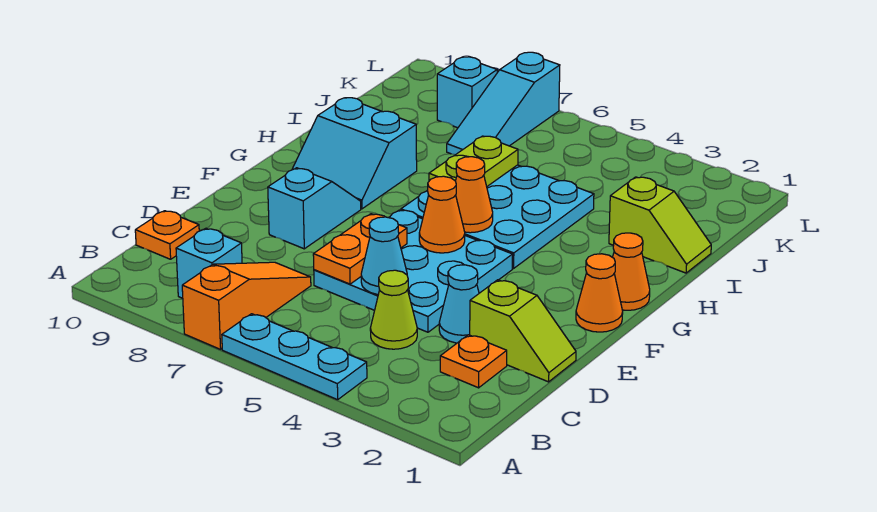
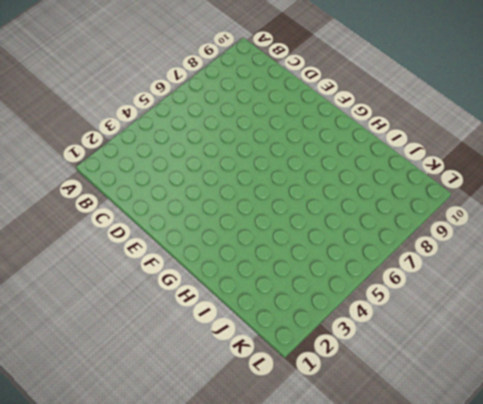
none -> cyan plate A4:A6 level 1
none -> orange slope A7:C7 level 1 top A
none -> cyan brick B8 level 1

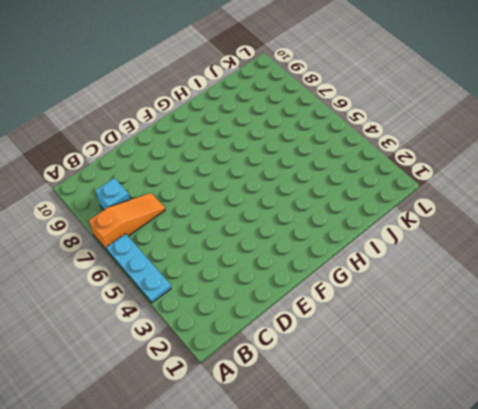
none -> orange plate C2 level 1
none -> lime cone C4 level 1
none -> orange plate C10 level 1

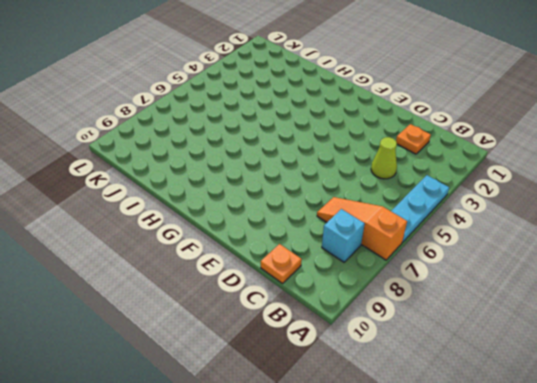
none -> lime slope D1:D2 level 1 top 2
none -> cyan cone D3 level 1
none -> cyan plate D4:F6 level 1

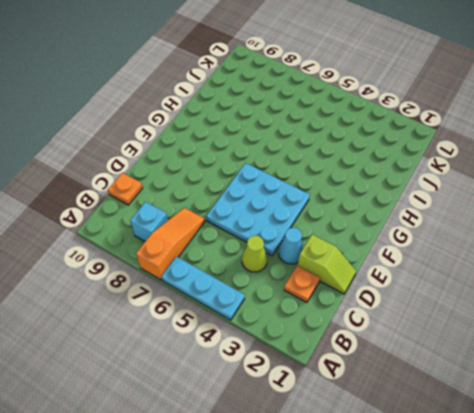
none -> cyan slope E8:F8 level 1 top E
none -> orange cone F1 level 1
none -> orange cone G1 level 1

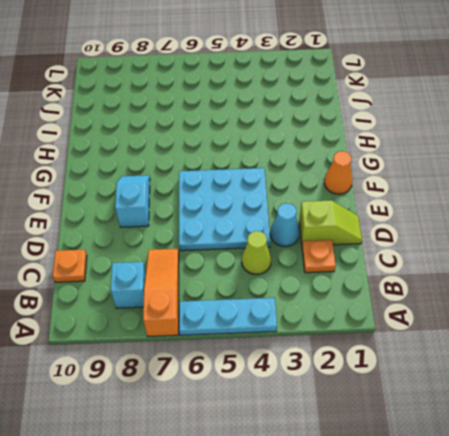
none -> orange cone G1 level 1
none -> cyan plate G4:I6 level 1
none -> cyan slope G8:H9 level 1 top H

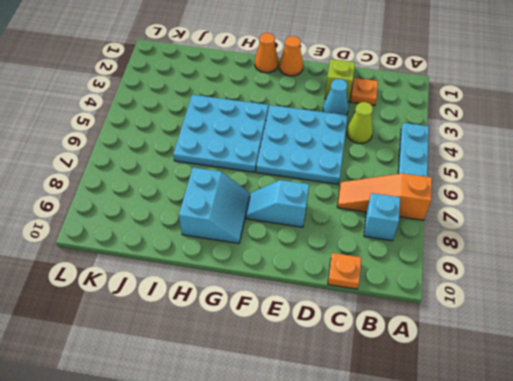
none -> lime slope I1:I2 level 1 top 2
none -> cyan slope J7:L7 level 1 top L
none -> cyan brick K8 level 1

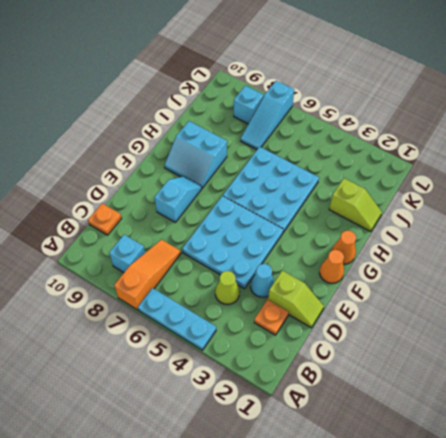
none -> cyan cone D5 level 2
none -> orange plate D6:E6 level 2
none -> orange cone F5 level 2

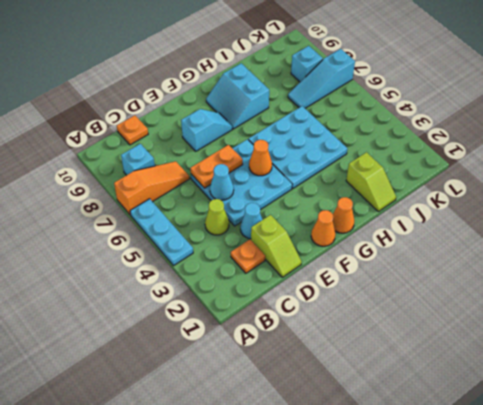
none -> orange cone G5 level 2
none -> lime plate H6:I6 level 2

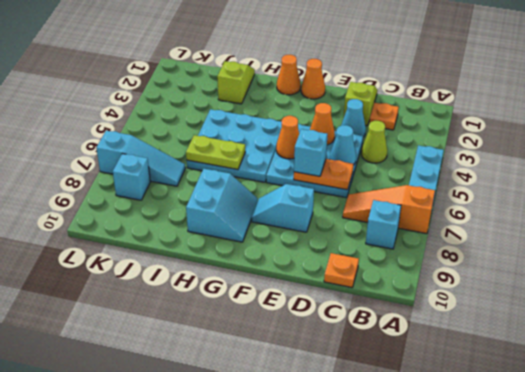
orange cone E4 level 2 -> orange cone G5 level 2
cyan brick E6 level 3 -> none

